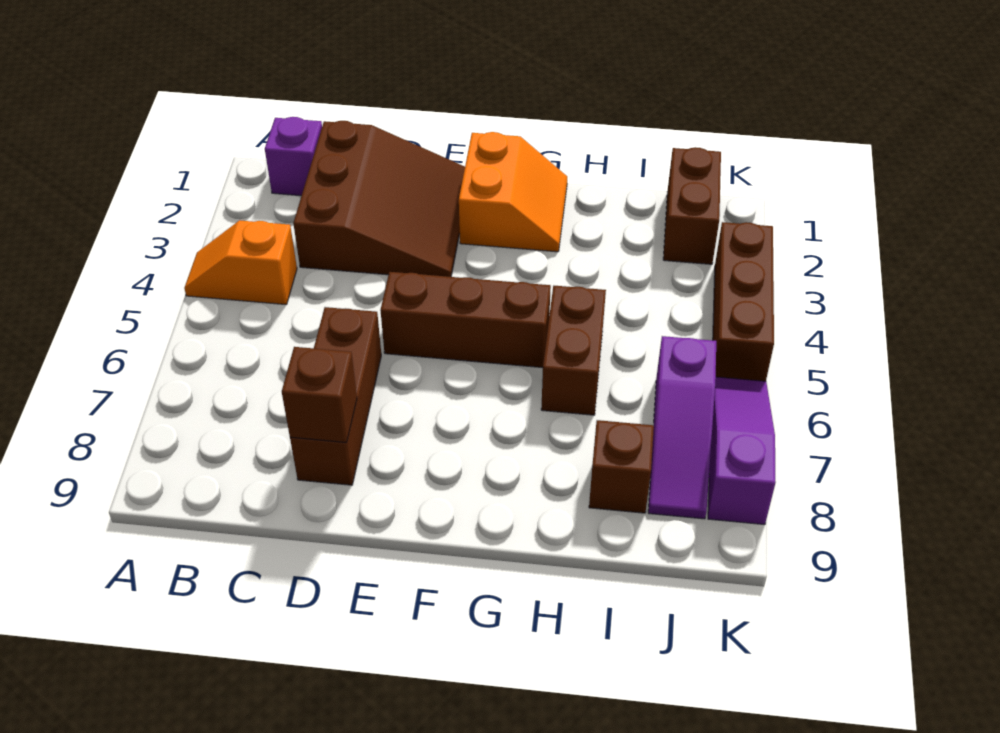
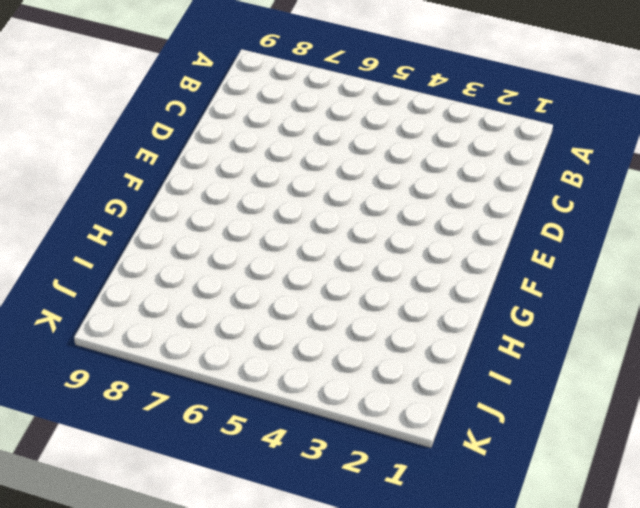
none -> orange slope A4:B4 level 1 top B
none -> purple brick B1 level 1
none -> brown slope C1:E3 level 1 top C

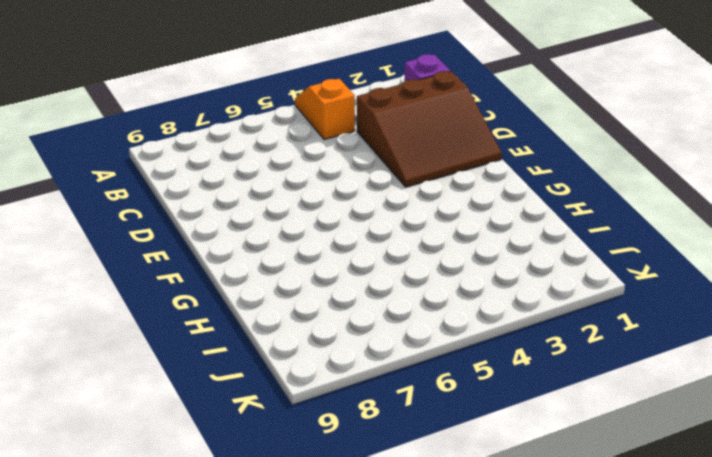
none -> brown brick D6:D8 level 1
none -> brown brick E5:G5 level 1
none -> orange slope F1:G2 level 1 top F

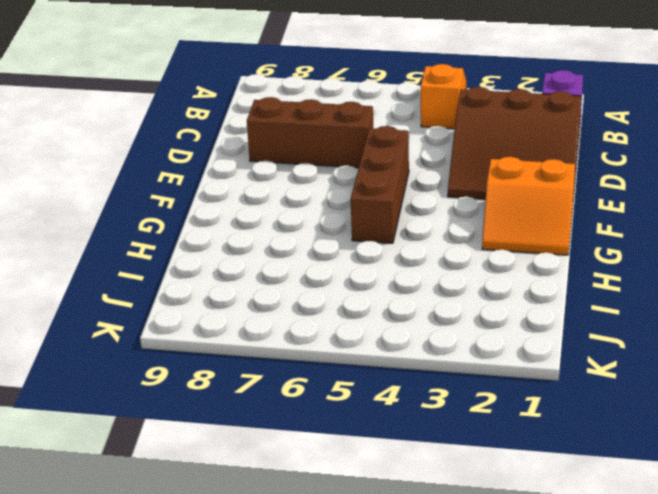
none -> brown brick H5:H6 level 1
none -> brown brick I8 level 1
none -> brown brick J1:J2 level 1

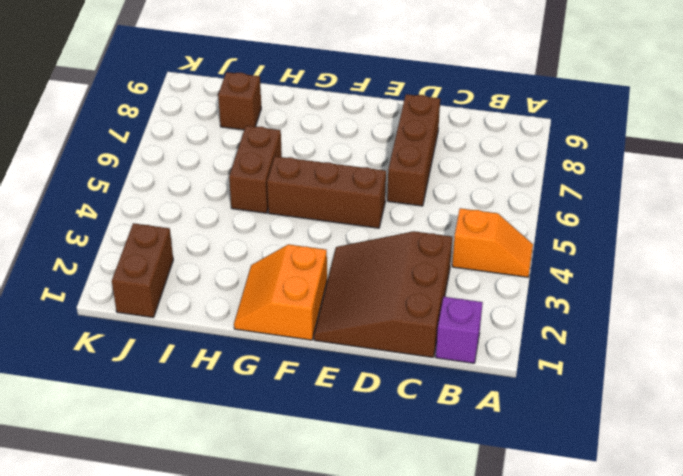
none -> purple slope J6:J8 level 1 top 6
none -> brown brick K3:K5 level 1
none -> purple slope K6:K8 level 1 top 8

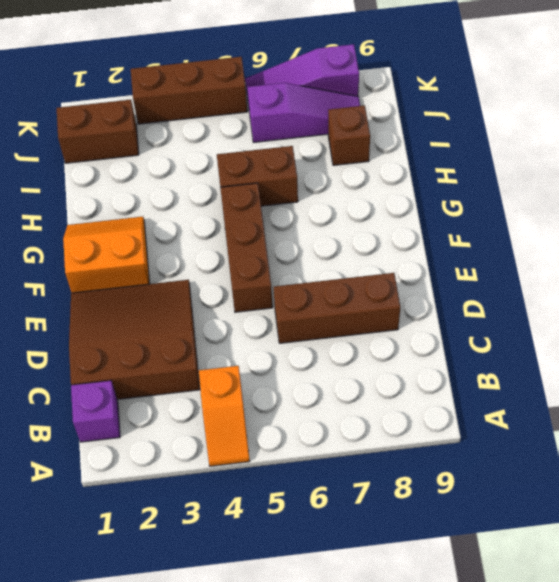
none -> brown brick D8 level 2

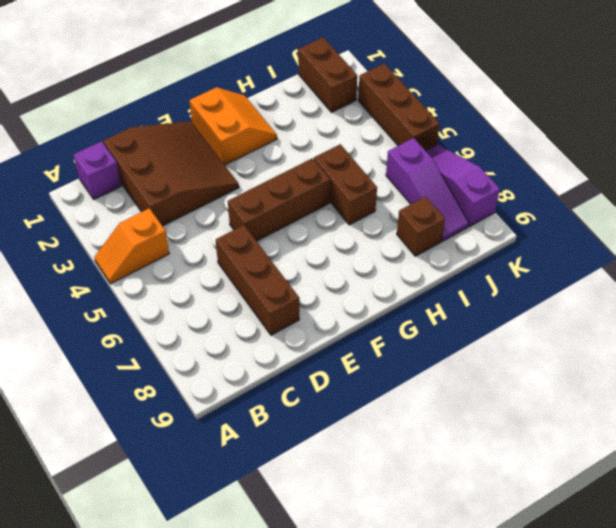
none -> brown brick D8 level 2

